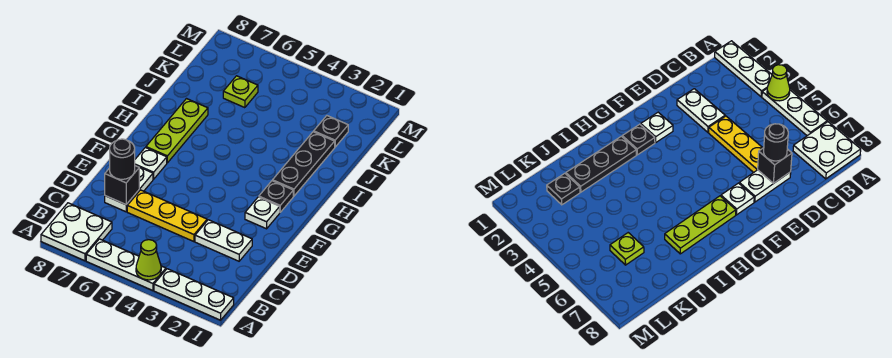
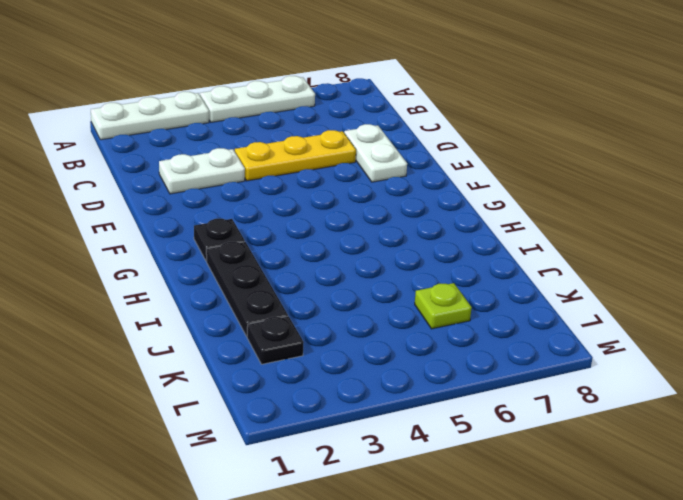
none -> white plate A7:B8 level 1
none -> white plate F2 level 1
none -> white plate F7 level 1

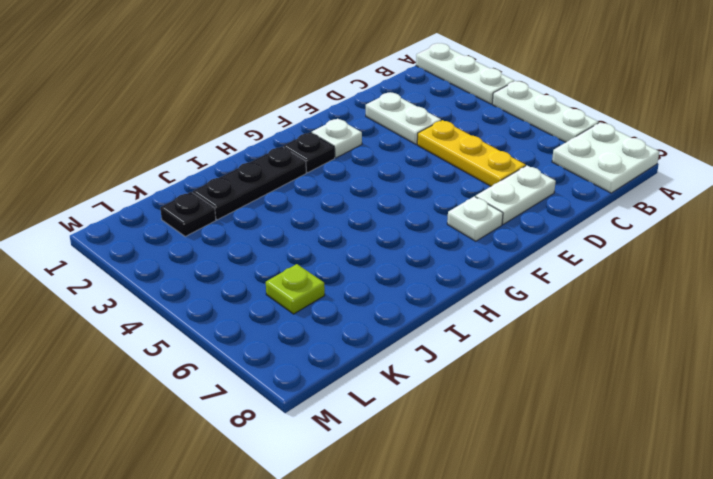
none -> lime plate G7:I7 level 1
none -> lime cone A4 level 2
none -> black brick D7 level 2

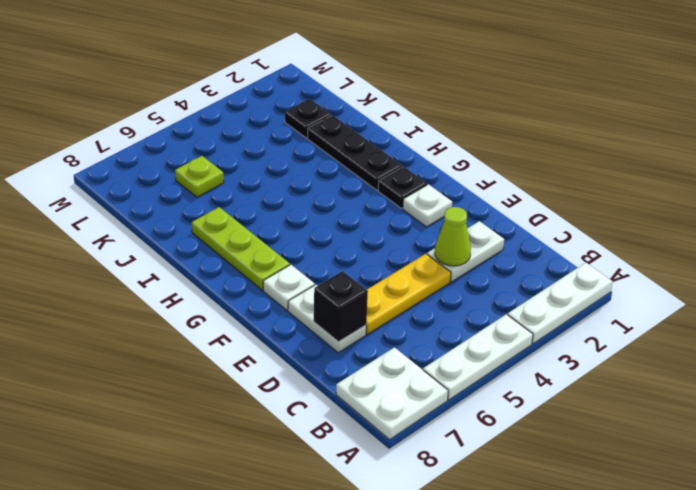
lime cone D3 level 2 -> lime cone A4 level 2
none -> black round brick D7 level 3

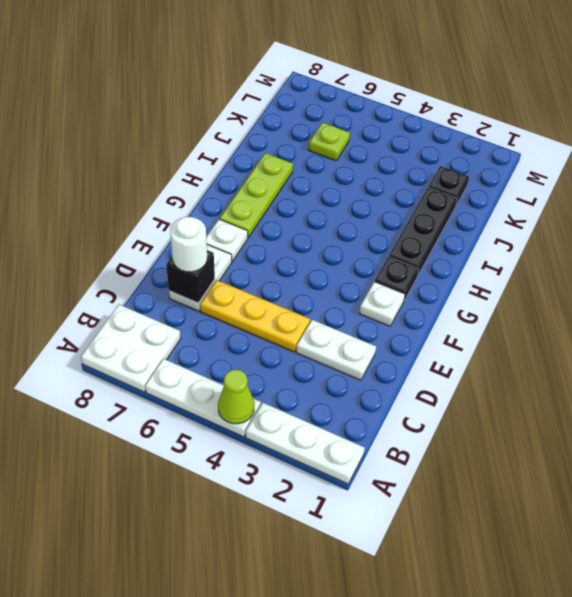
white round brick D7 level 3 -> black round brick D7 level 3

